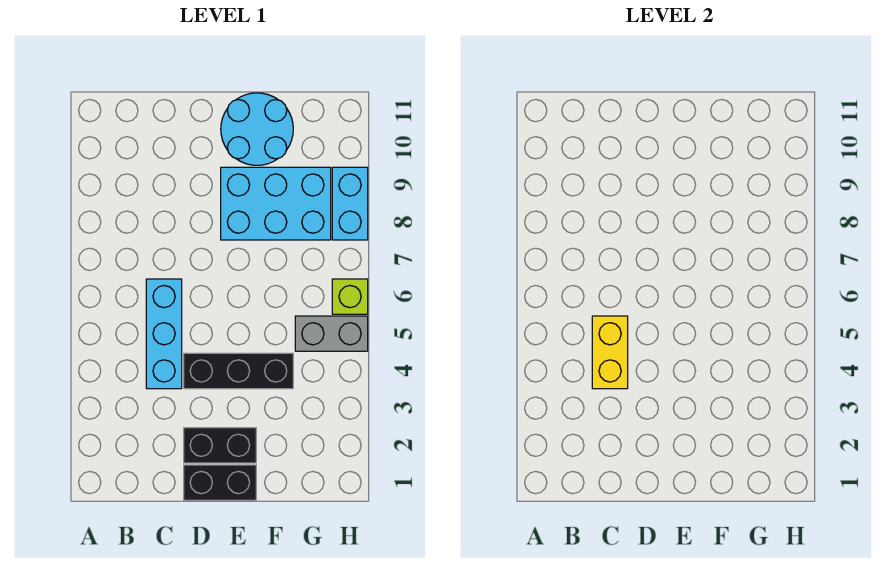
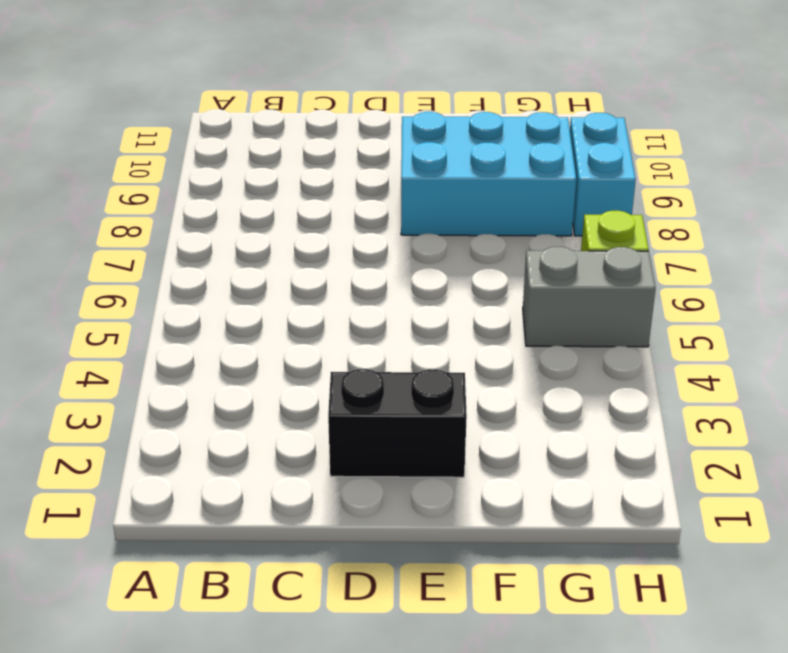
none -> cyan brick C4:C6 level 1
none -> black brick D1:E1 level 1

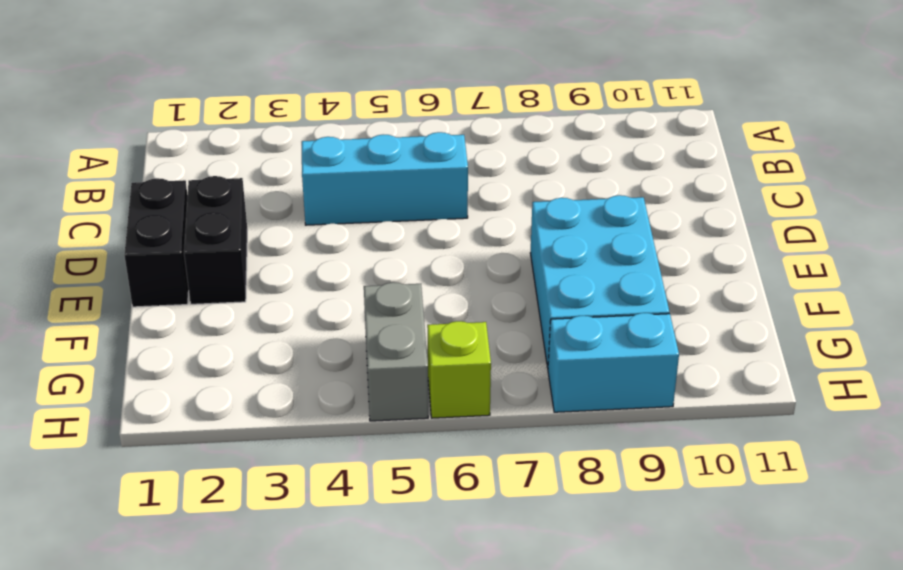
none -> black brick D4:F4 level 1
none -> cyan round brick E10:F11 level 1

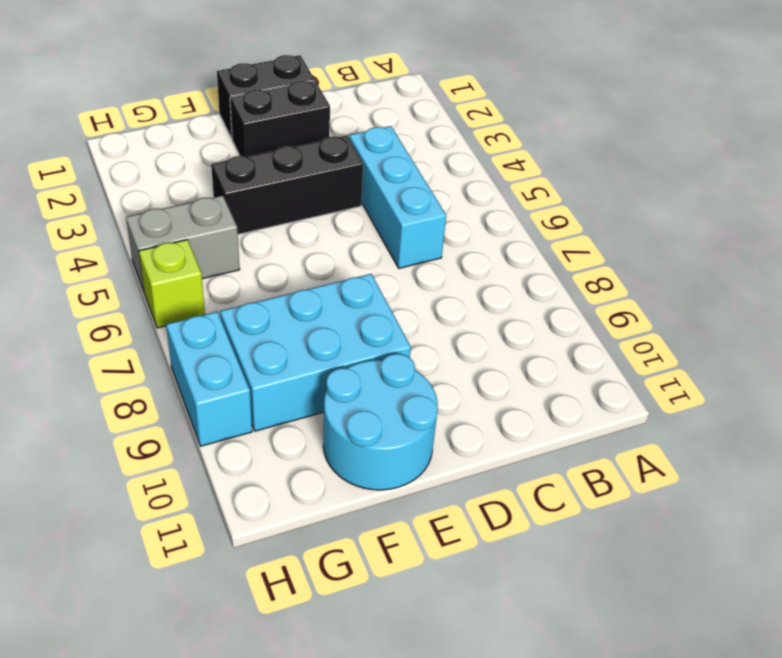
none -> yellow brick C4:C5 level 2

